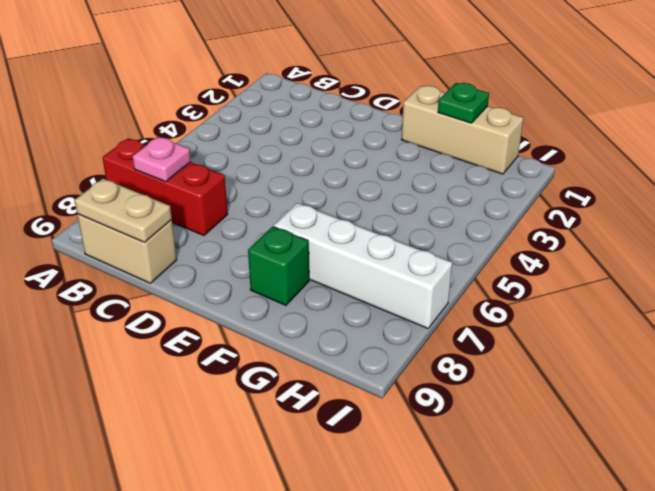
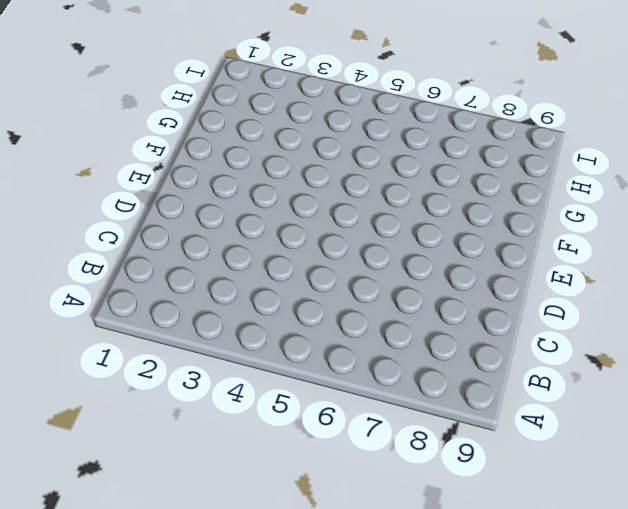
none -> red brick A7:C7 level 1
none -> tan brick B9:C9 level 1

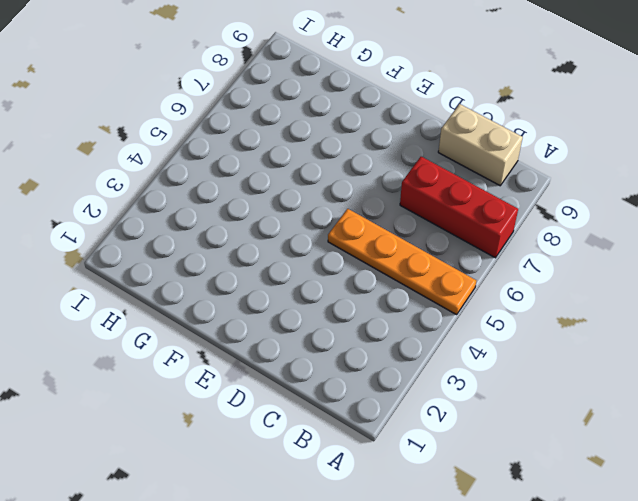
orange plate A5:D5 level 1 -> none
none -> tan brick F1:H1 level 1
none -> white brick F7:I7 level 1

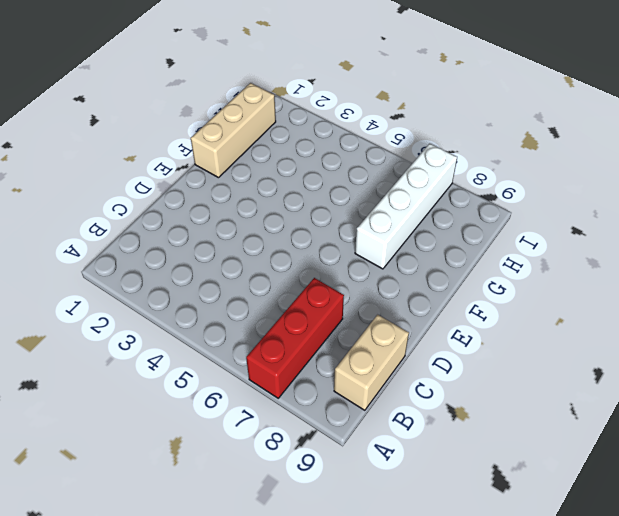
none -> green brick F8 level 1
none -> pink plate B7 level 2

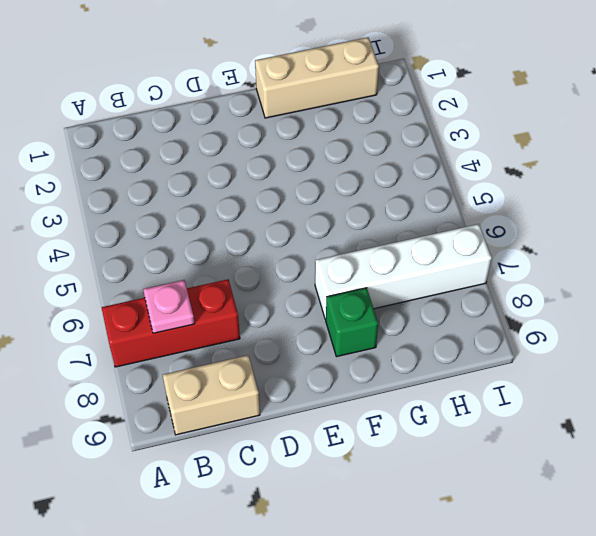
none -> tan plate B9:C9 level 2
none -> green plate G1 level 2

